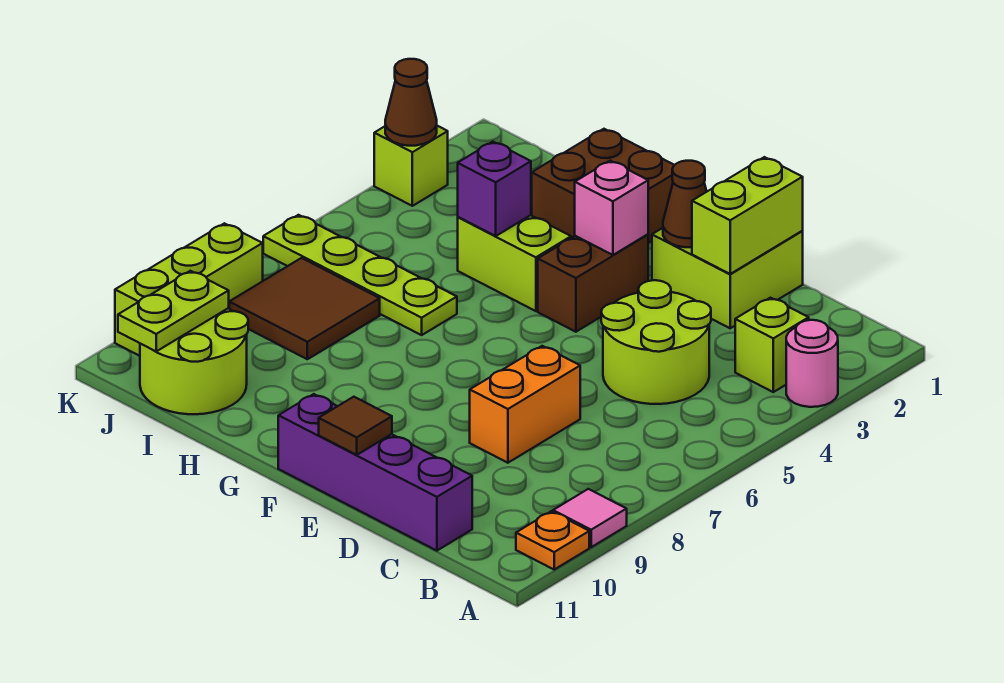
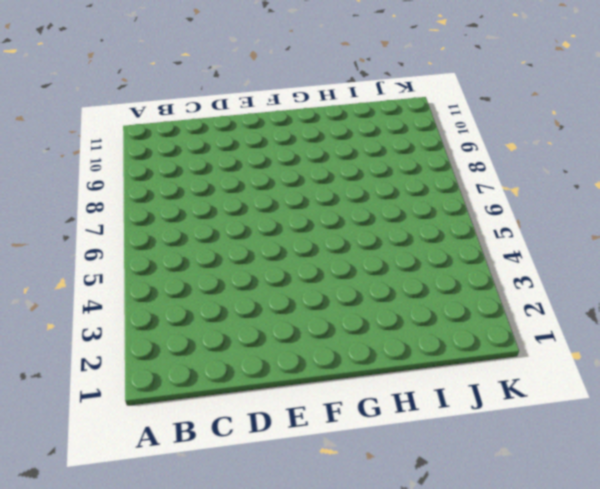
none -> pink round brick A3 level 1
none -> pink tile A9 level 1
none -> orange plate A10 level 1

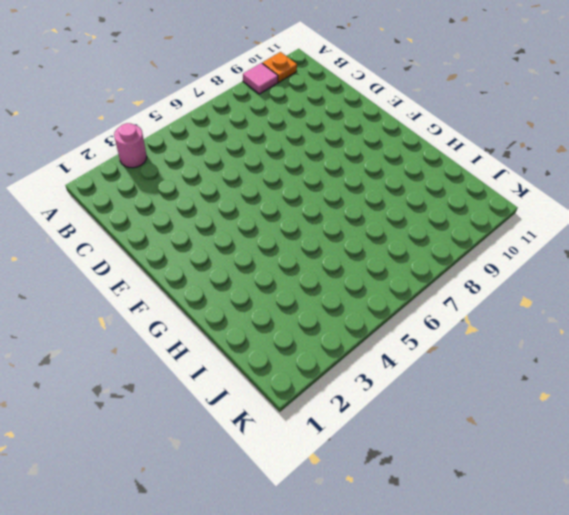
none -> lime brick B3 level 1
none -> lime round brick C4:D5 level 1
none -> purple brick C11:F11 level 1

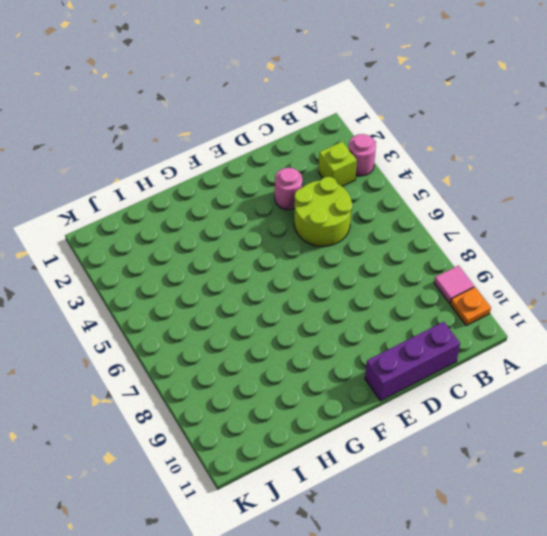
purple brick C11:E11 level 1 -> purple brick C11:F11 level 1
pink round brick D3 level 1 -> none
none -> lime brick D1:E2 level 1
none -> orange brick D7:D8 level 1
none -> brown brick F3:F4 level 1

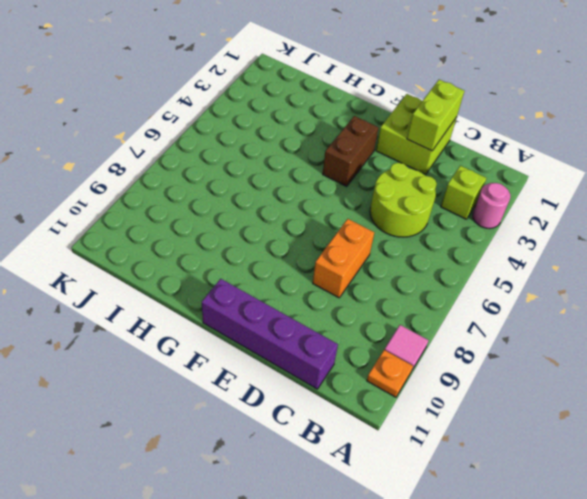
none -> brown brick G1:H2 level 1
none -> lime brick G4:H4 level 1
none -> lime plate H6:K6 level 1

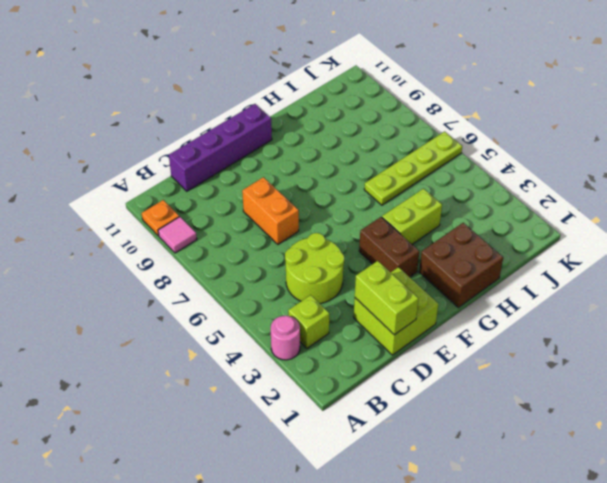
none -> brown tile I7:J8 level 1
none -> lime round brick I10:J11 level 1
none -> lime brick K3 level 1

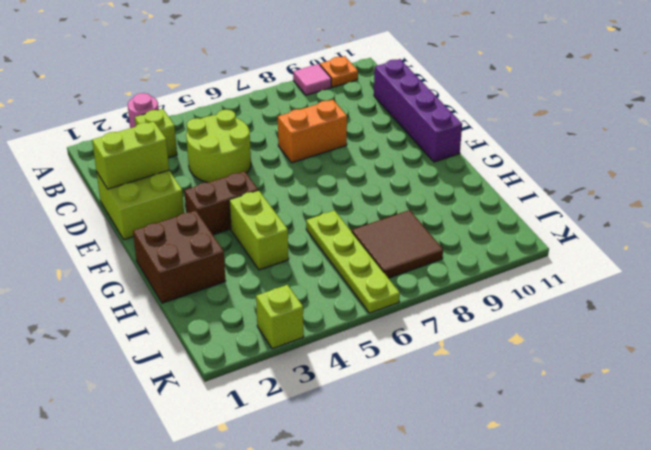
none -> lime round brick I10:J11 level 1
none -> lime brick K8:K10 level 1
none -> brown cone E2 level 2

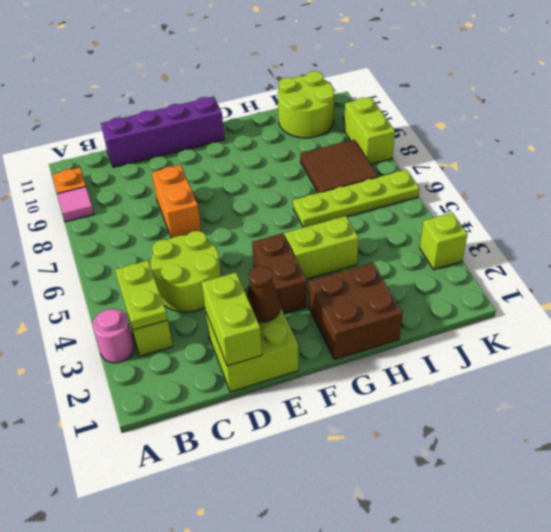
lime plate B3:B4 level 2 -> lime plate J10:J11 level 2
lime brick K8:K9 level 1 -> lime brick K8:K10 level 1
none -> brown tile E11 level 2
none -> pink brick F3 level 2
none -> purple brick H4 level 2

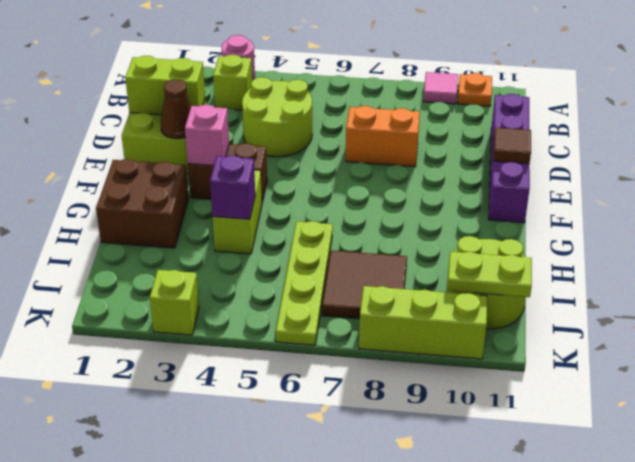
none -> brown cone K3 level 2

